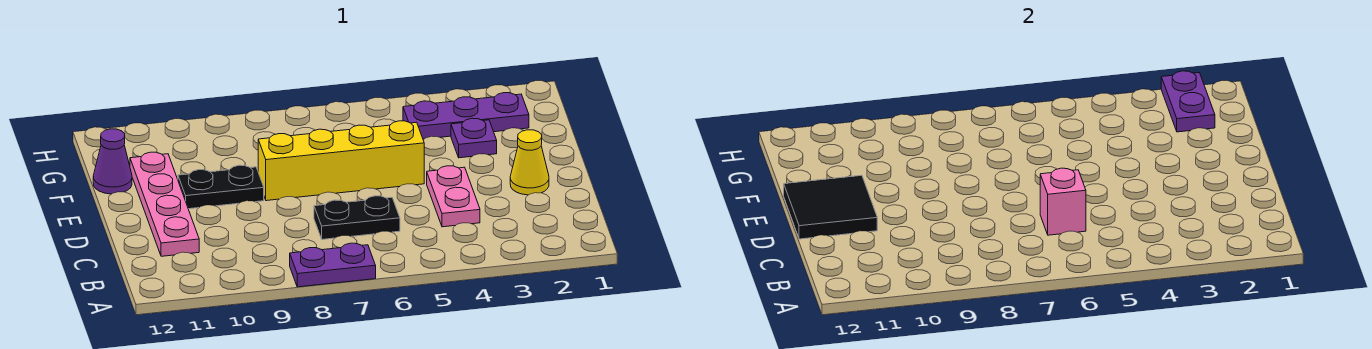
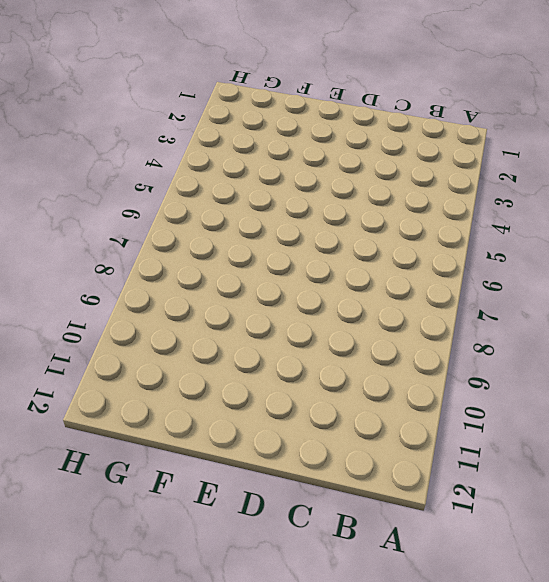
none -> purple plate A7:A8 level 1
none -> pink plate C4:D4 level 1
none -> black plate C6:C7 level 1

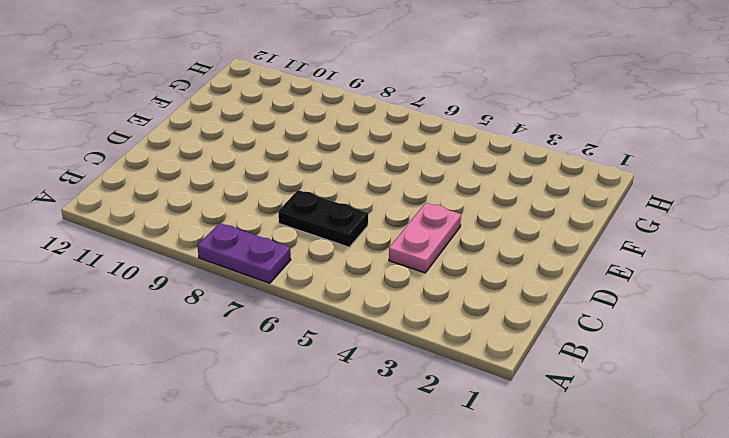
none -> pink plate C11:F11 level 1
none -> yellow cone D2 level 1
none -> yellow brick E5:E8 level 1

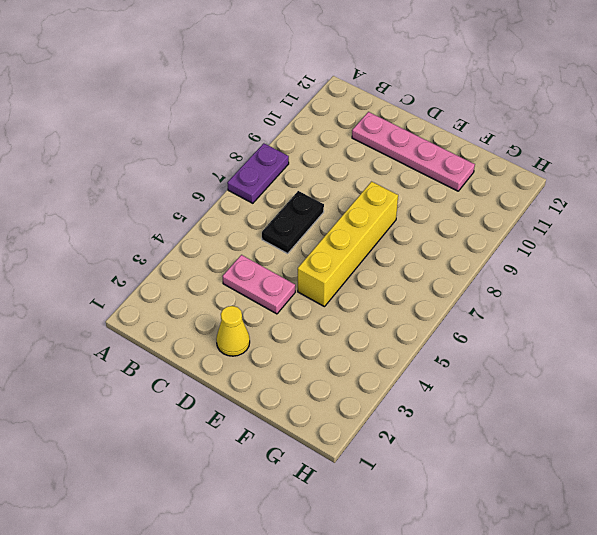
none -> black plate E9:E10 level 1
none -> purple plate F3 level 1
none -> purple cone F12 level 1

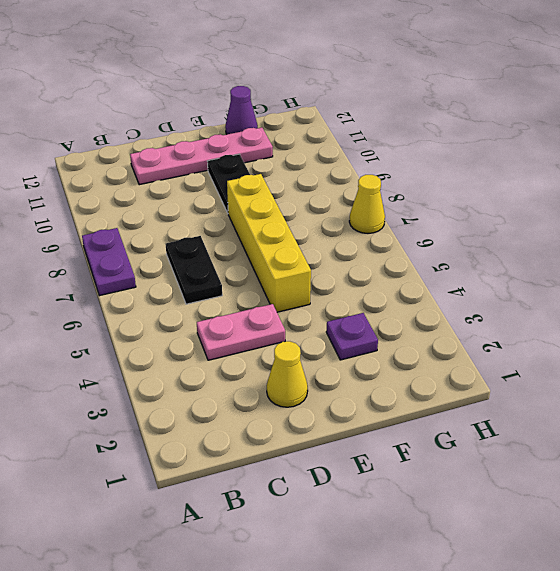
yellow cone H7 level 1 -> none
none -> purple plate G2:G4 level 1
none -> pink brick C6 level 2
none -> black tile D11:E12 level 2

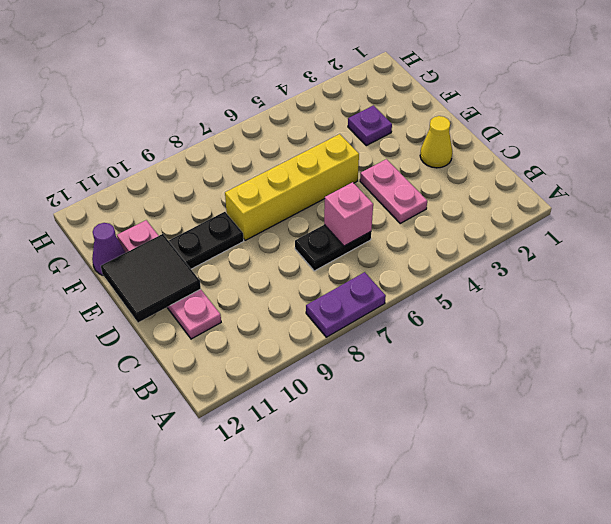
none -> purple plate G2:G4 level 1
none -> purple plate G2:H2 level 2

